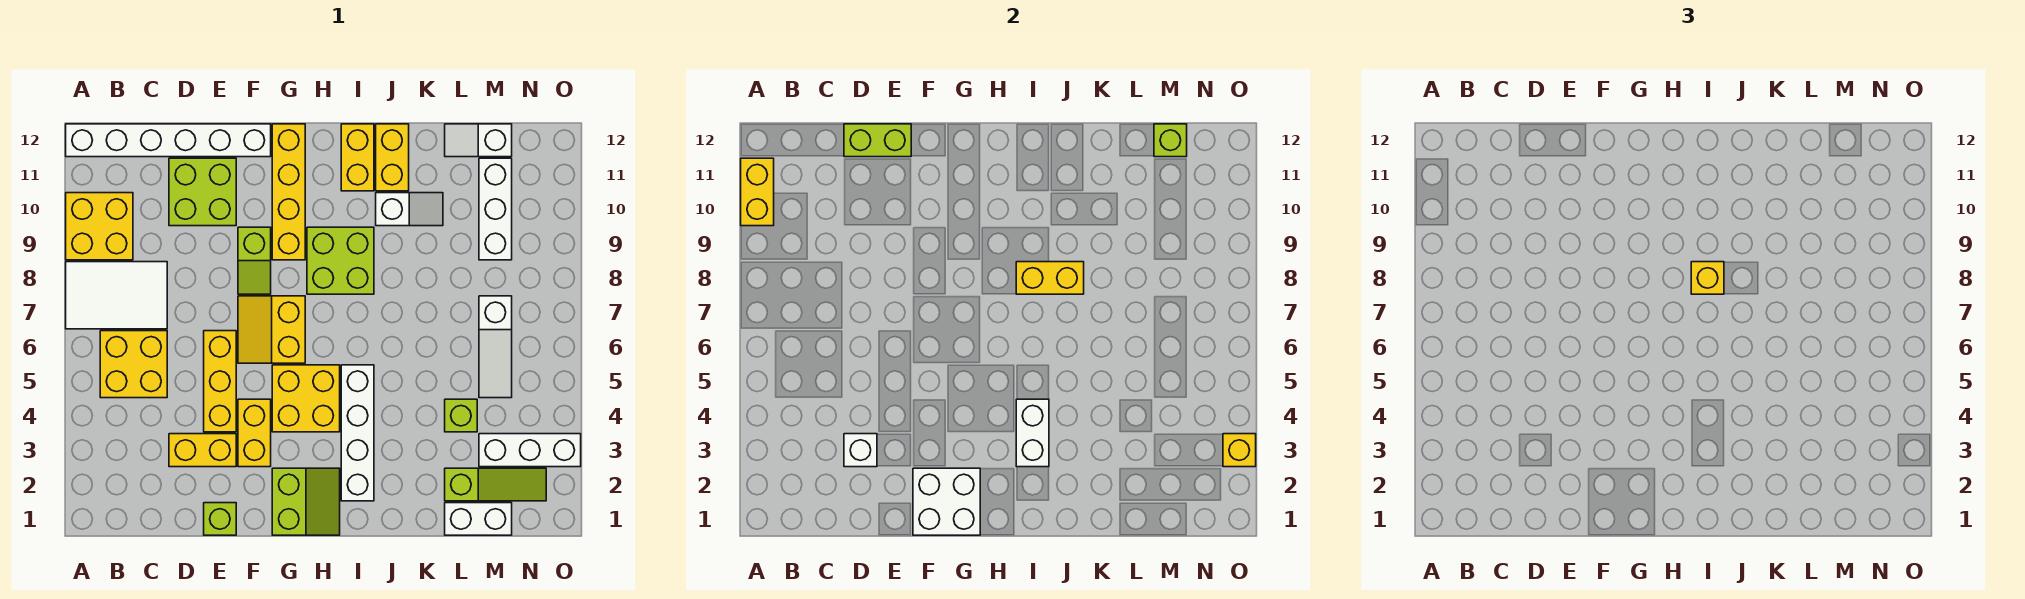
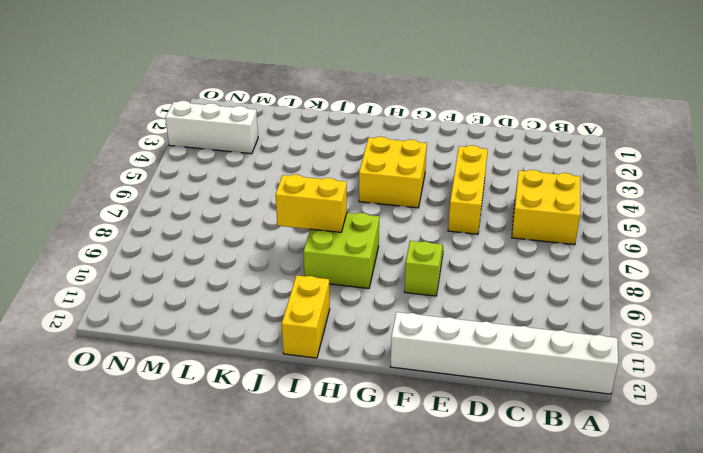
none -> white tile A7:C8 level 1
none -> yellow brick A9:B10 level 1
none -> yellow brick D3:E3 level 1
none -> lime brick D10:E11 level 1

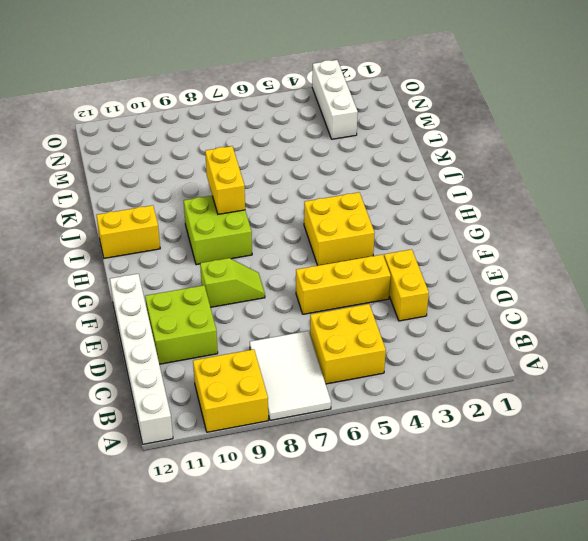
none -> lime brick E1 level 1
none -> yellow brick F3:F4 level 1
none -> yellow slope F6:G7 level 1 top G
none -> lime slope G1:H2 level 1 top G

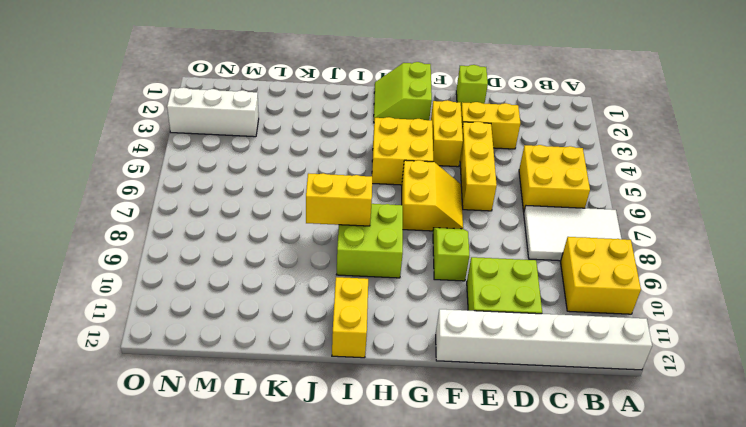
none -> yellow brick G9:G12 level 1
none -> white brick I2:I5 level 1
none -> white slope J10:K10 level 1 top J
none -> yellow brick J11:J12 level 1

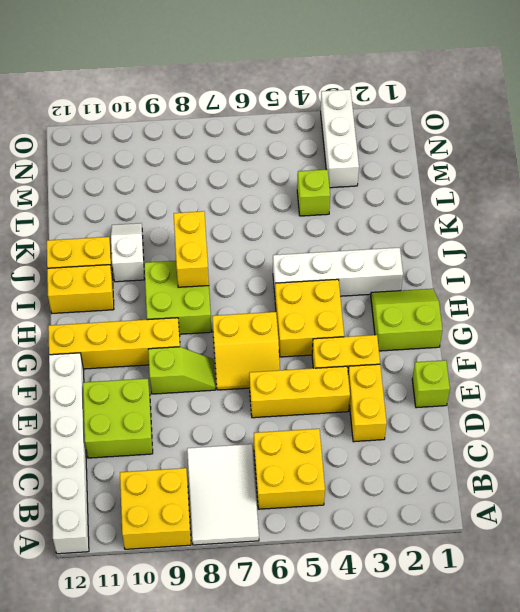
none -> white brick L1:M1 level 1
none -> lime slope L2:N2 level 1 top L
none -> white slope L12:M12 level 1 top M
none -> white slope M5:M7 level 1 top 7

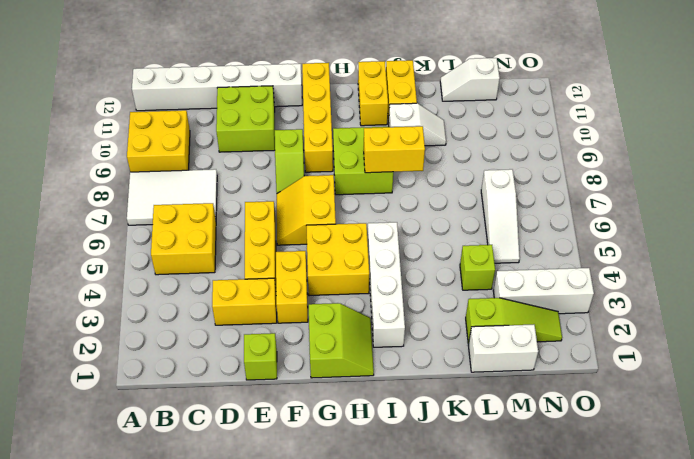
none -> white brick M9:M11 level 1
none -> yellow brick A10:A11 level 2
none -> white brick D3 level 2
none -> lime brick D12:E12 level 2

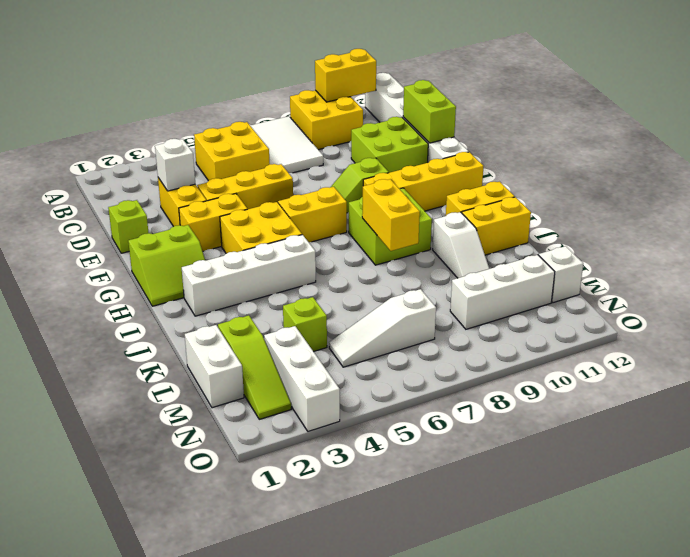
none -> white brick F1:G2 level 2
none -> white brick I3:I4 level 2
none -> lime brick M12 level 2
none -> yellow brick O3 level 2

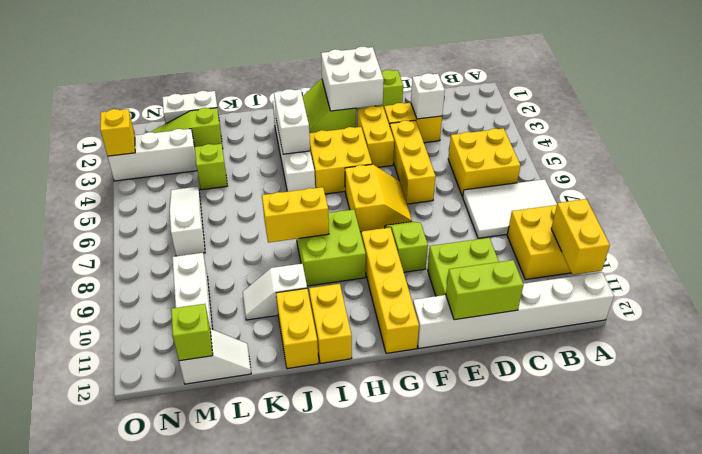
none -> yellow brick I8 level 3

